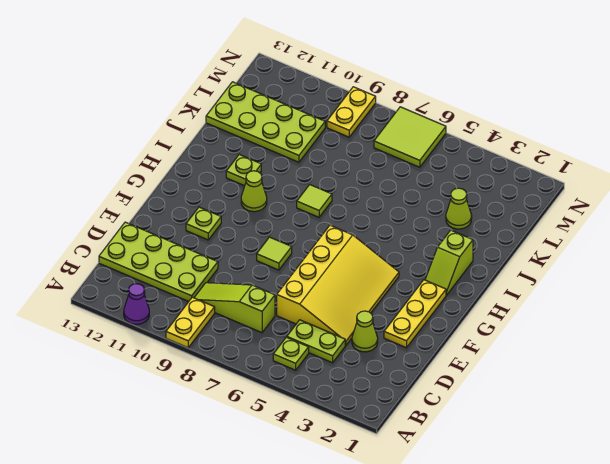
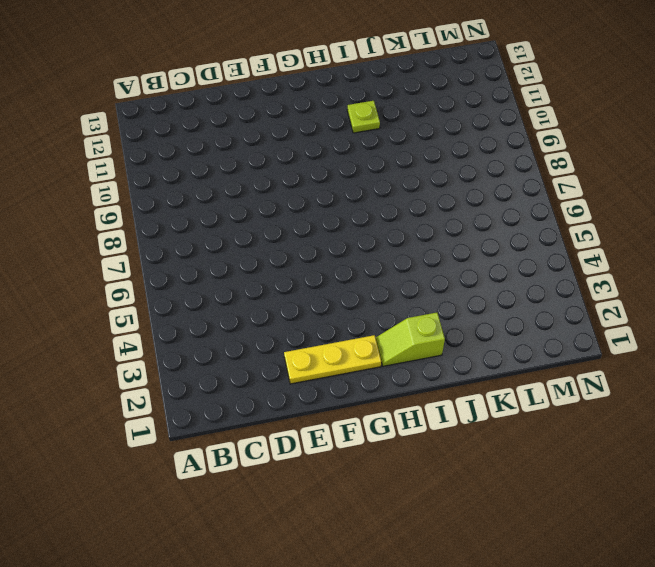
none -> yellow plate A9:B9 level 1
none -> purple cone A11 level 1
none -> lime plate B5 level 1

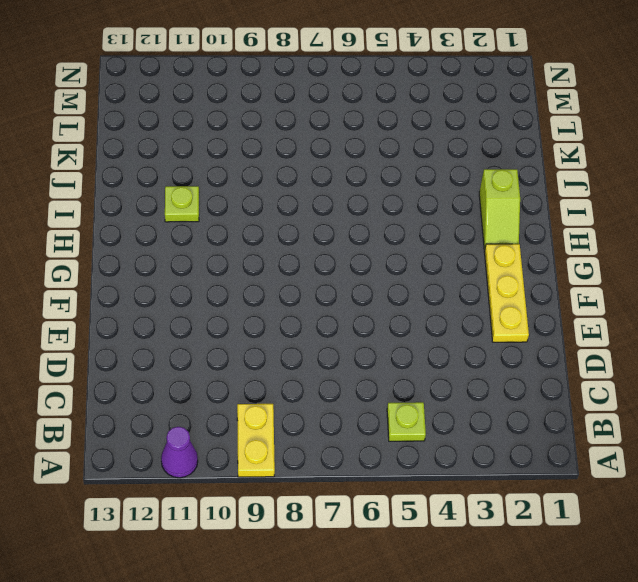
none -> lime plate C4:C5 level 1
none -> lime slope C7:C9 level 1 top 7
none -> lime plate C10:D13 level 1

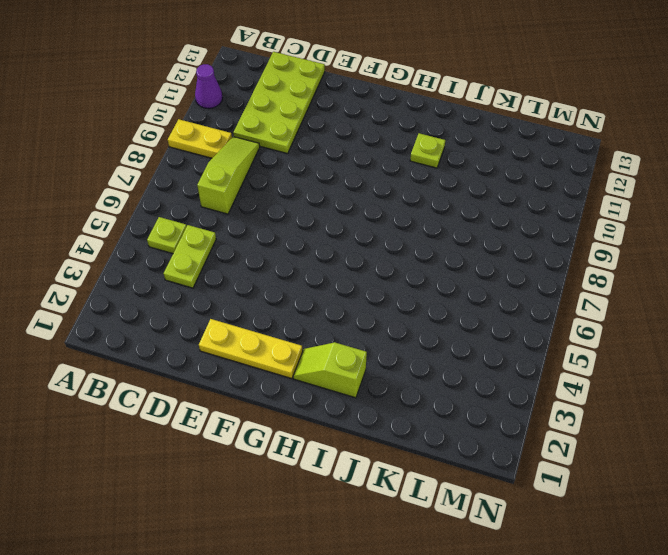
none -> lime cone D3 level 1
none -> yellow slope D4:G6 level 1 top 6
none -> lime tile F8 level 1

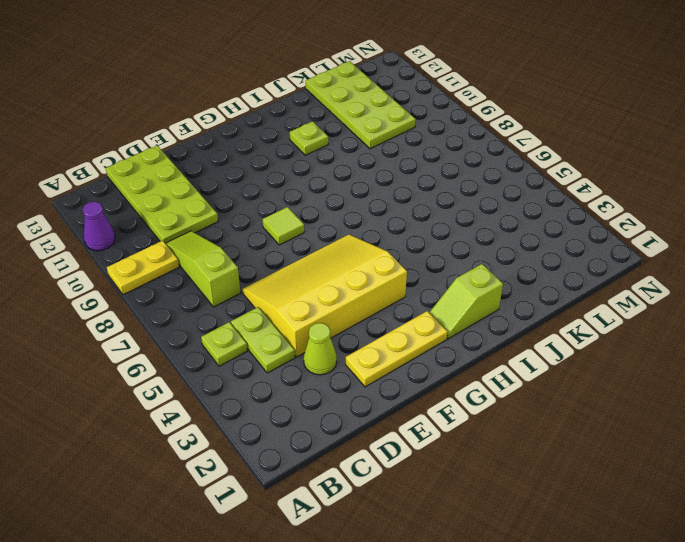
yellow slope D4:G6 level 1 top 4 -> yellow slope D4:G6 level 1 top 6
none -> lime plate F11 level 1
none -> lime cone H10 level 1
none -> lime tile I8 level 1

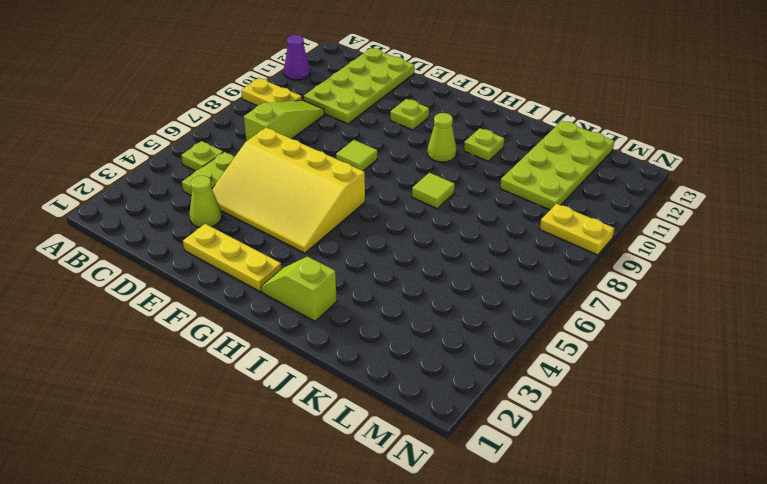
none -> lime cone K3 level 1
none -> lime tile M6:N7 level 1

